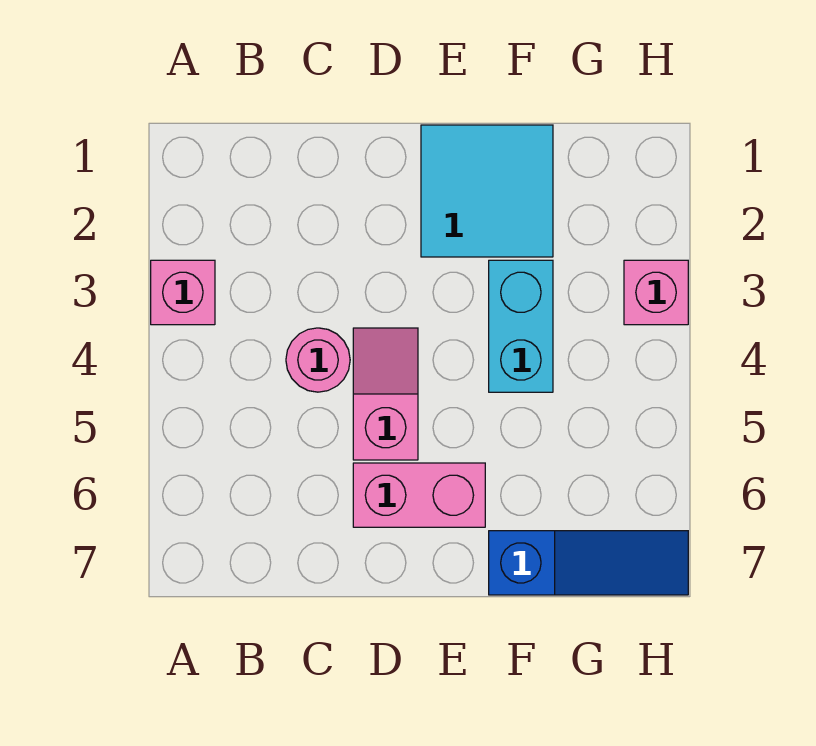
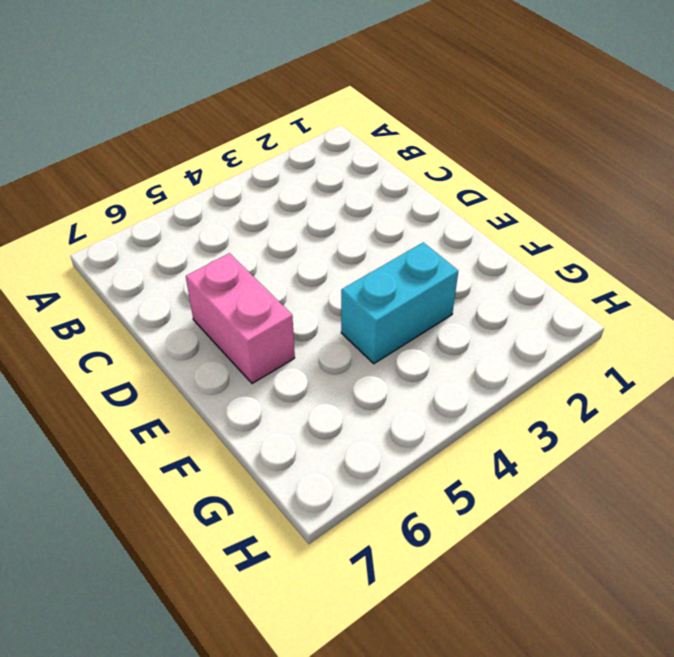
none -> pink brick A3 level 1
none -> pink round brick C4 level 1

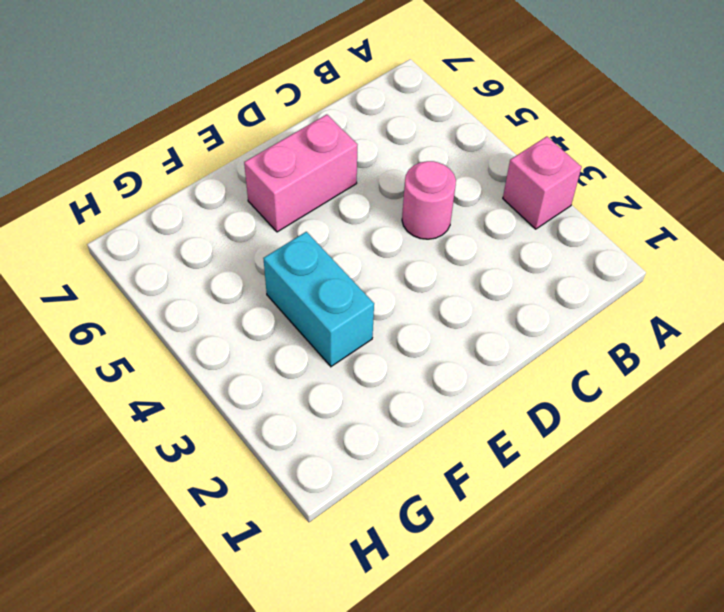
none -> pink slope D4:D5 level 1 top 5
none -> cyan tile E1:F2 level 1

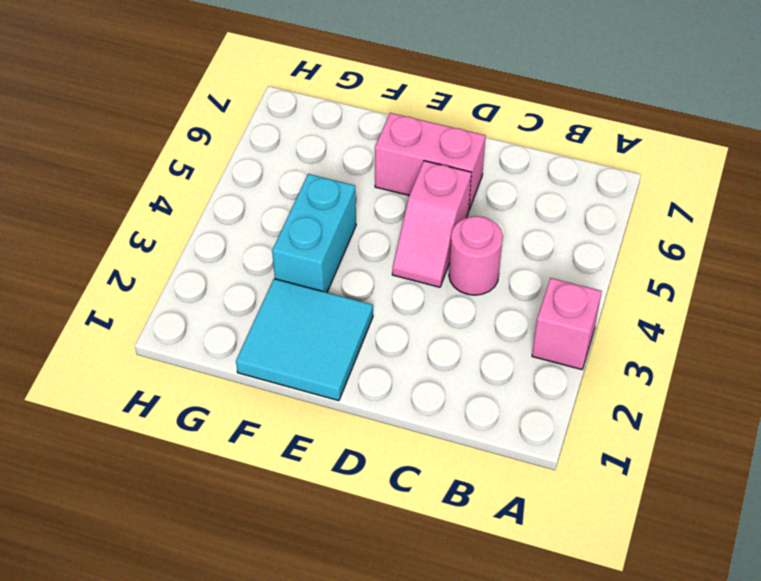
none -> blue slope F7:H7 level 1 top F
none -> pink brick H3 level 1

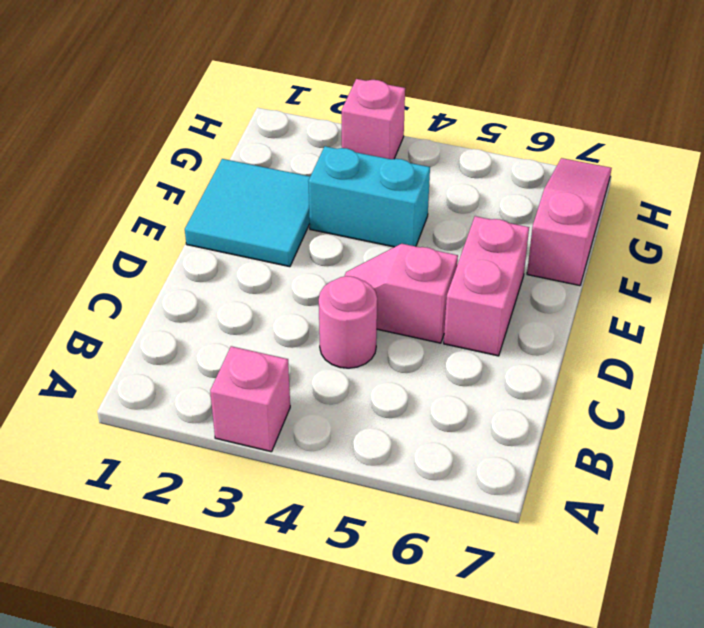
pink slope F7:H7 level 1 top F -> blue slope F7:H7 level 1 top F

